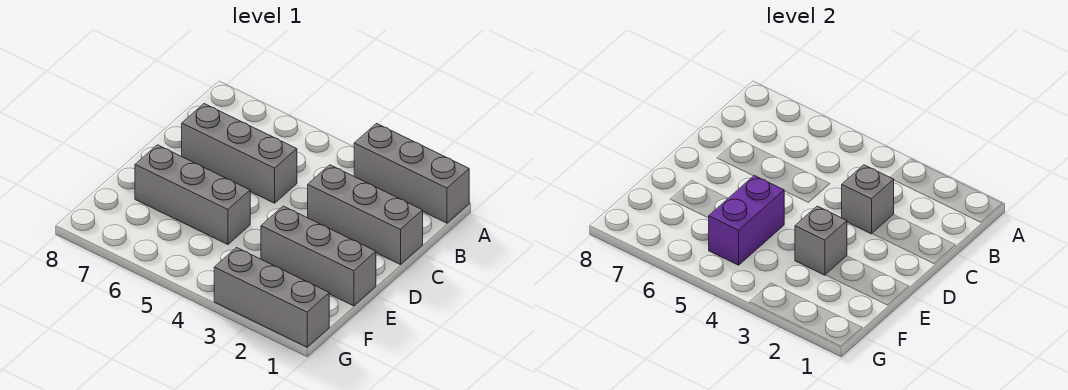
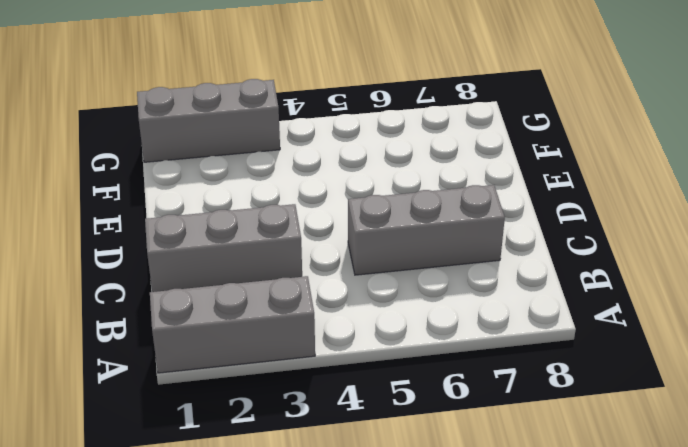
none -> grey brick E1:E3 level 1
none -> grey brick E5:E7 level 1

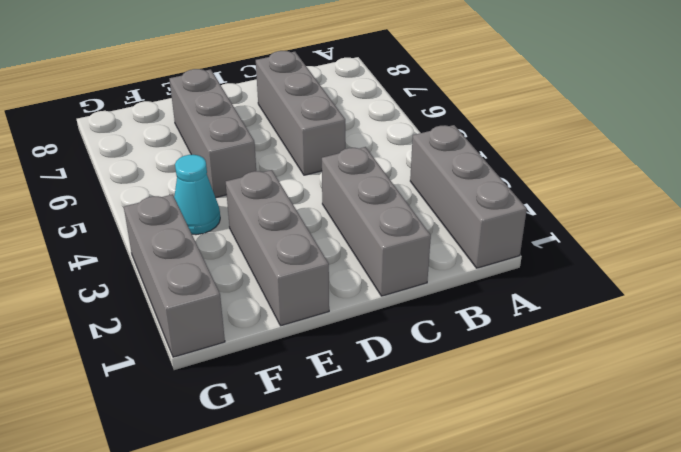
cyan cone F4 level 1 -> none
none -> grey brick C3 level 2
none -> grey brick E3 level 2

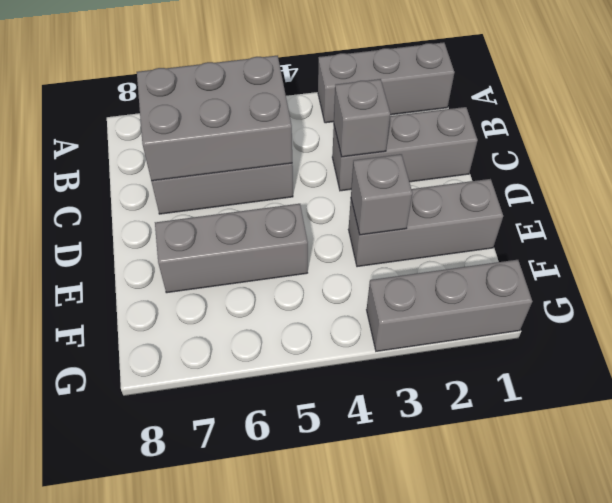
grey brick B5:C7 level 2 -> none
none -> purple brick E5:F5 level 2

